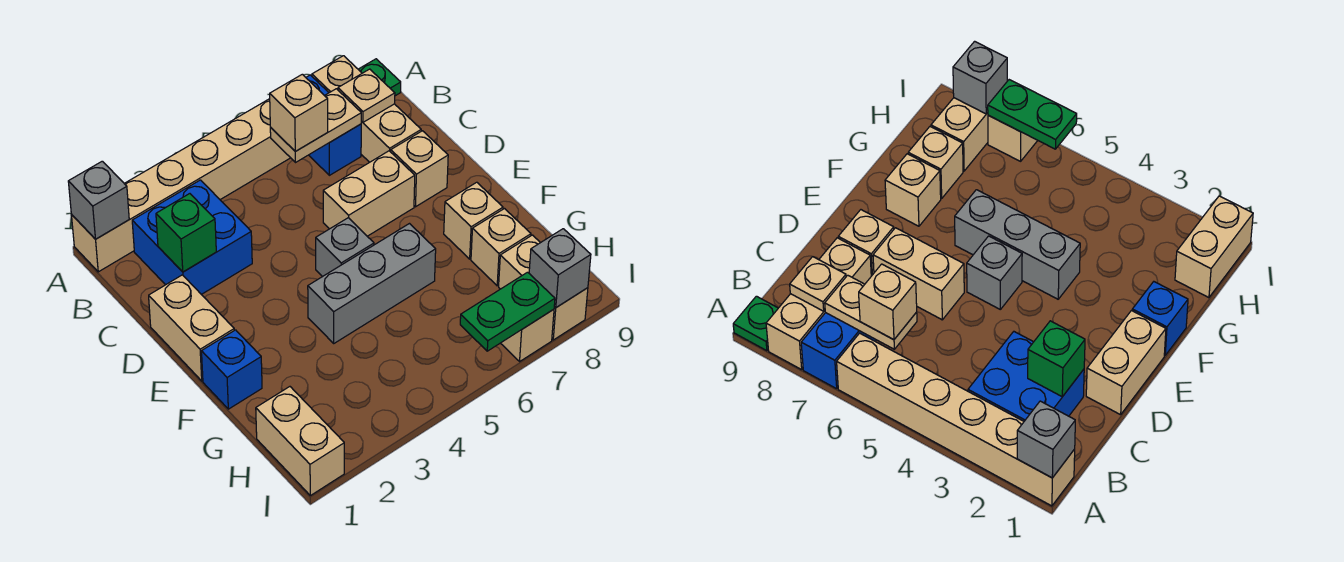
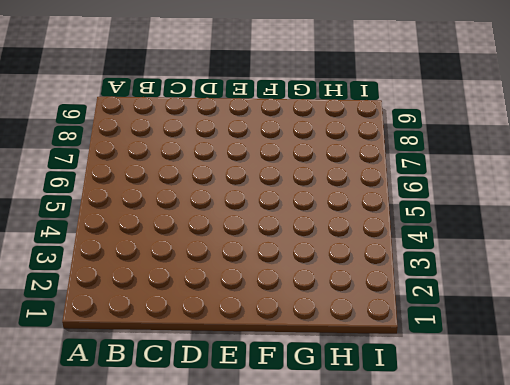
none -> tan brick A1:A6 level 1
none -> blue brick A7:B7 level 1
none -> tan brick A8:C8 level 1

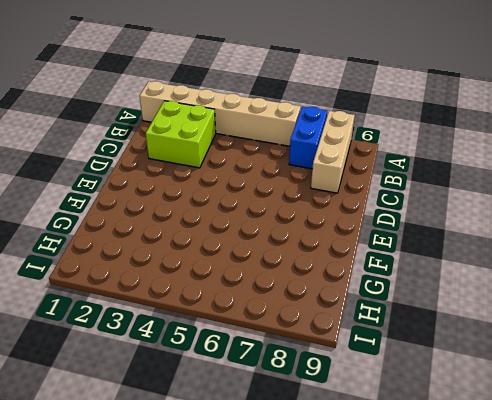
lime brick B2:C3 level 1 -> blue brick B2:C3 level 1
none -> green plate A9 level 1
none -> tan brick D1:E1 level 1
none -> tan brick D6:D7 level 1

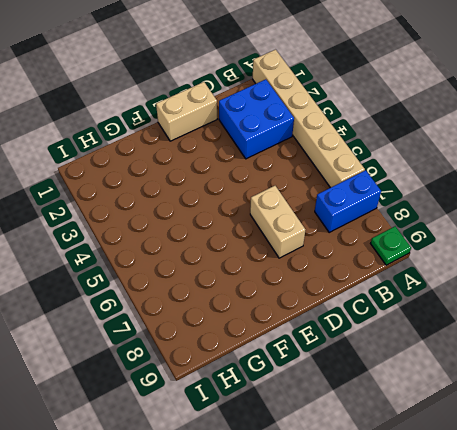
none -> tan brick A8:C8 level 1
none -> tan brick D8 level 1
none -> grey brick E5 level 1

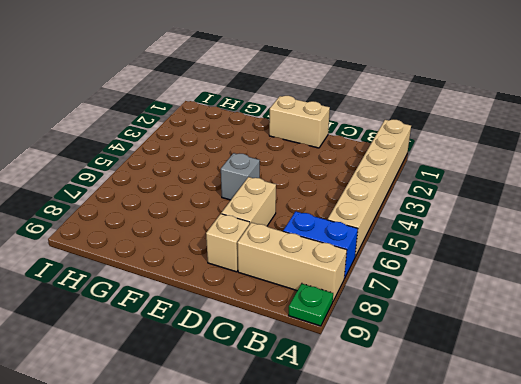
none -> blue brick B2:C3 level 1
none -> blue brick F1 level 1
none -> grey brick F4:F6 level 1

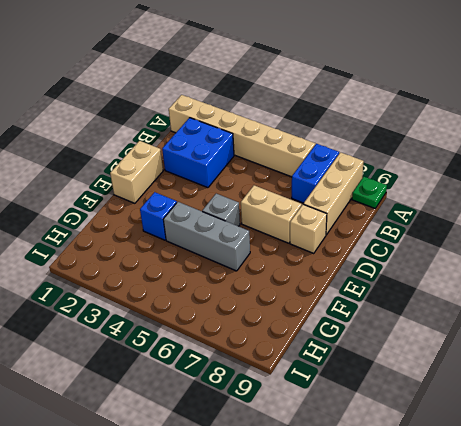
blue brick F3 level 1 -> blue brick F1 level 1
none -> tan brick F8 level 1
none -> tan brick G8 level 1
none -> tan brick H1:I1 level 1

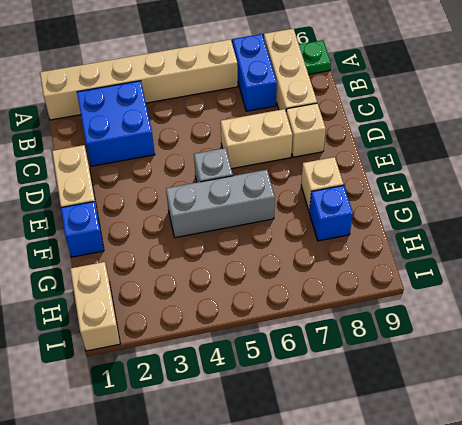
blue brick G8 level 1 -> tan brick G8 level 1
none -> tan brick H8:I8 level 1
none -> tan brick I7 level 1
none -> grey brick A1 level 2

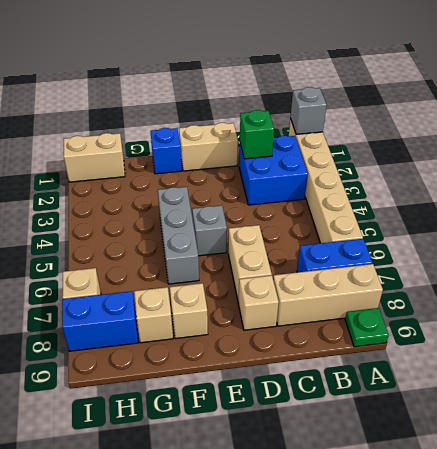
blue brick H8:I8 level 1 -> tan brick H8:I8 level 1
none -> tan plate B6:B7 level 2
none -> tan plate B8 level 2
none -> green plate I6:I7 level 2

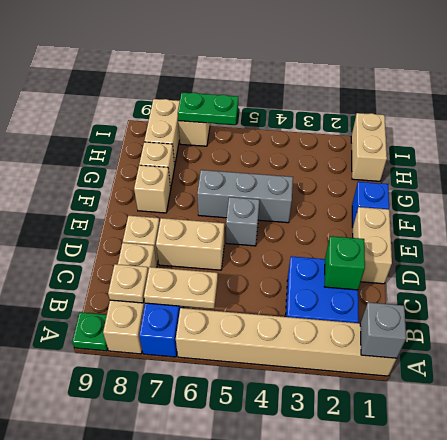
none -> grey brick I8 level 2
none -> tan brick B6 level 3

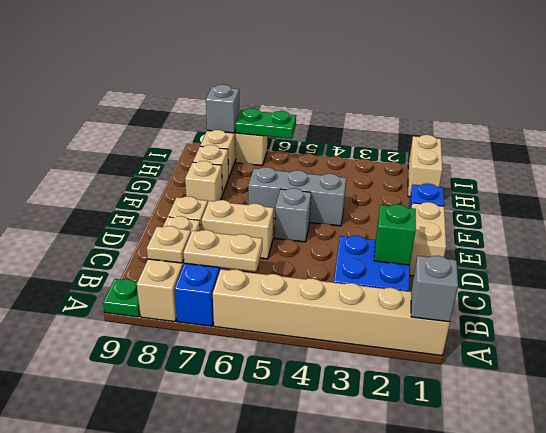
none -> tan brick B6 level 3

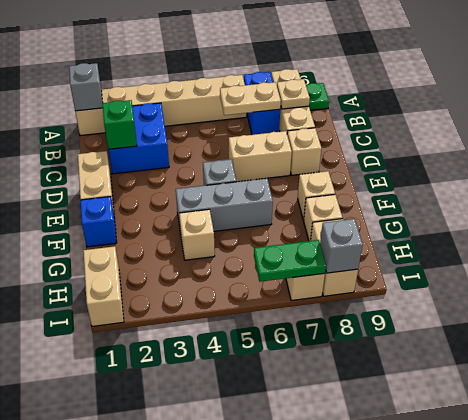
tan brick G4 level 1 -> tan brick B6 level 3

